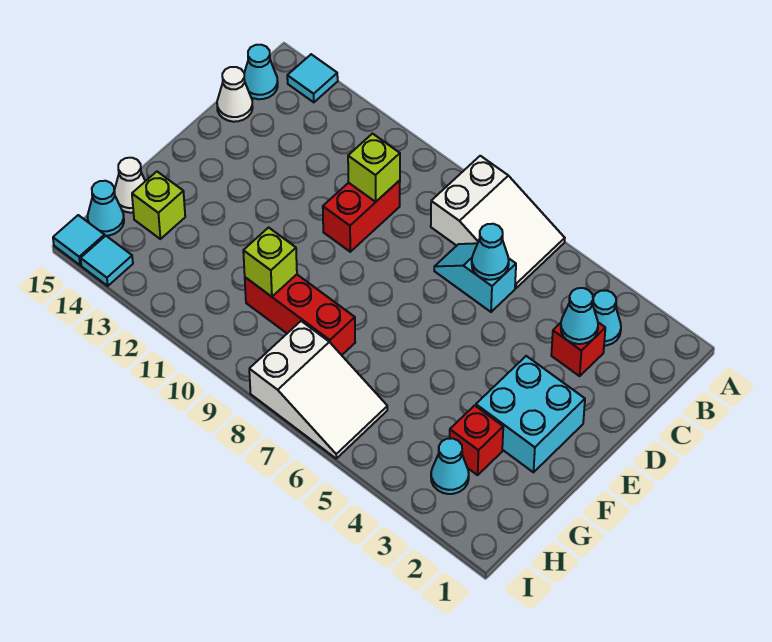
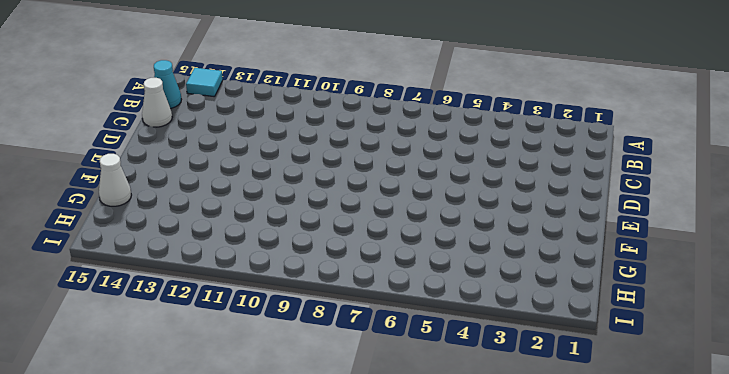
none -> white slope A6:B8 level 1 top 8
none -> cyan cone B3 level 1
none -> red brick C3 level 1

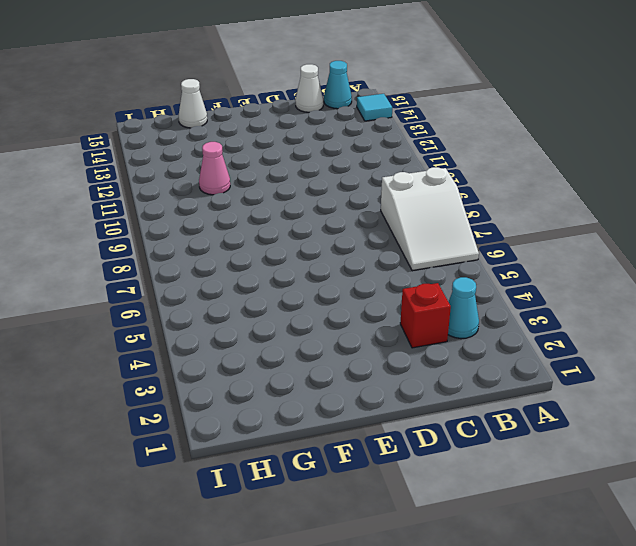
pink cone G11 level 1 -> none
none -> cyan slope C6:C7 level 1 top 6
none -> red brick C10:D10 level 1
none -> cyan brick E2:F3 level 1

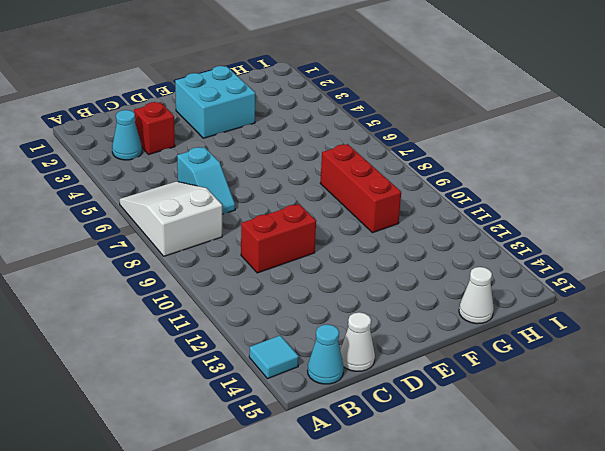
none -> red brick G3 level 1
none -> lime brick G14 level 1
none -> cyan cone H3 level 1

